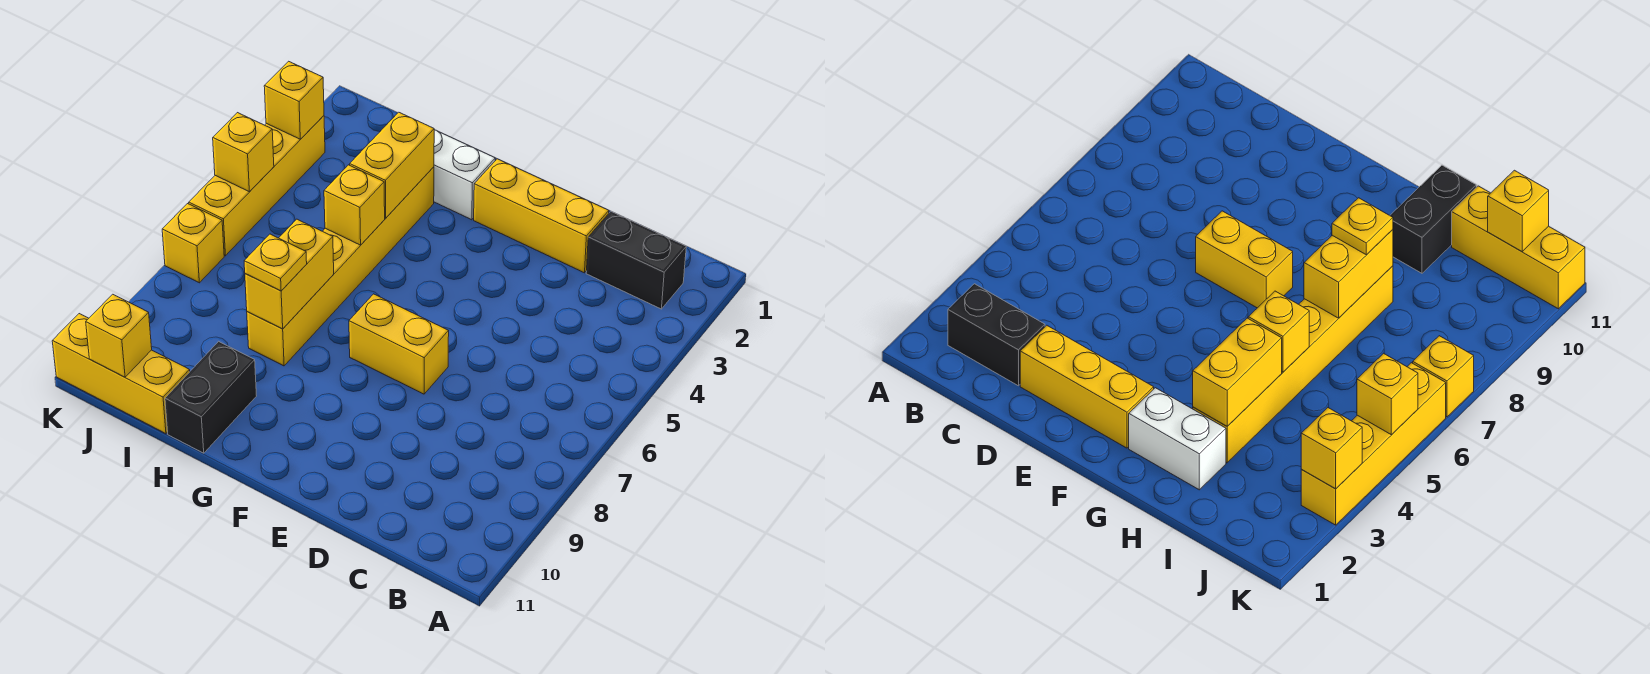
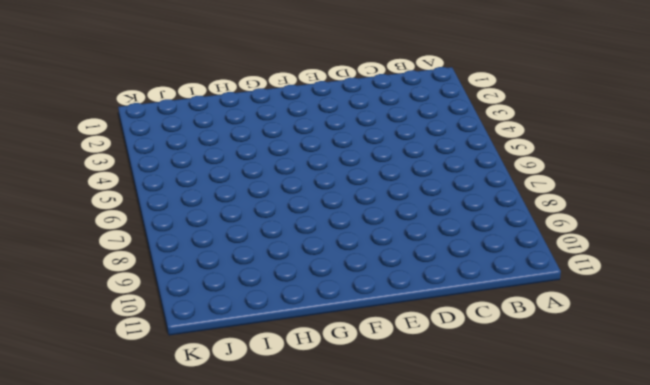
none -> black brick B2:C2 level 1
none -> yellow brick D2:F2 level 1
none -> yellow brick E7:F7 level 1

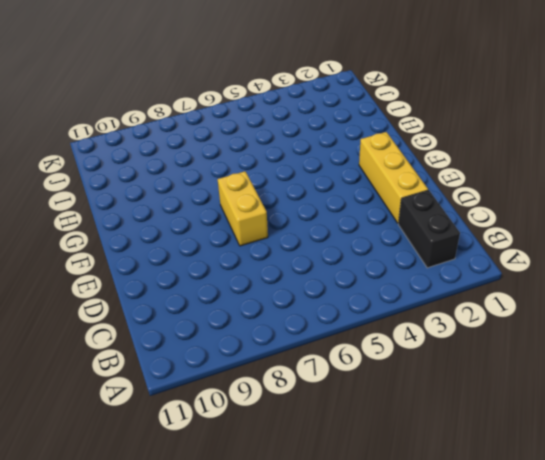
none -> white brick G2:H2 level 1
none -> yellow brick H3:H8 level 1
none -> black brick H10:H11 level 1

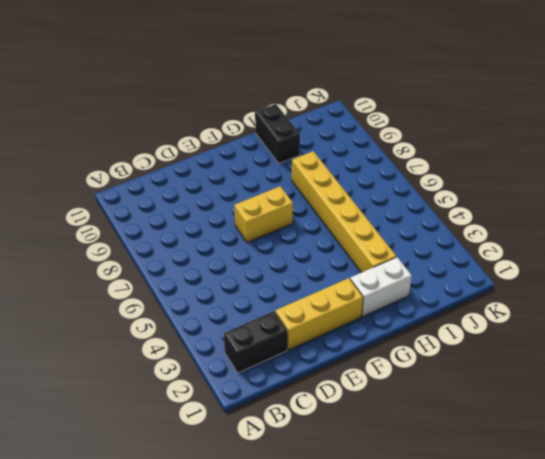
none -> yellow brick I11:K11 level 1
none -> yellow brick K3:K6 level 1
none -> yellow brick K7 level 1

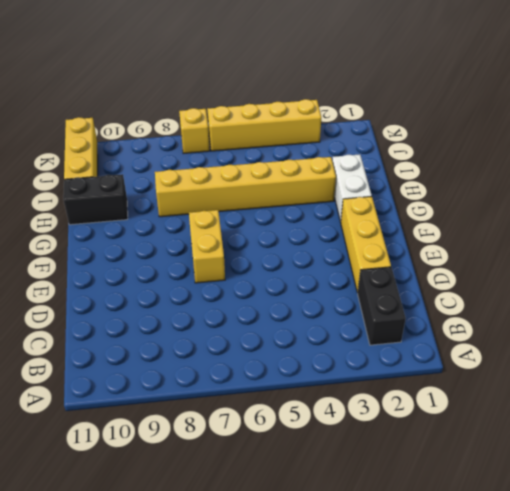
none -> yellow brick H3:H4 level 2
none -> yellow brick H5 level 2
none -> yellow brick H7:H8 level 2

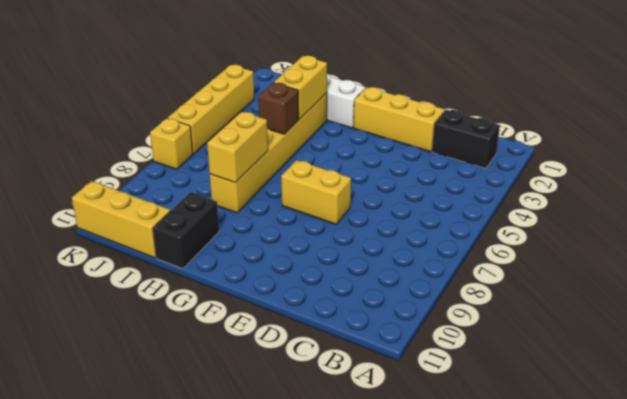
brown brick H5 level 2 -> yellow brick H5 level 2
none -> yellow brick J11 level 2
none -> yellow brick K3 level 2
none -> yellow brick K5 level 2

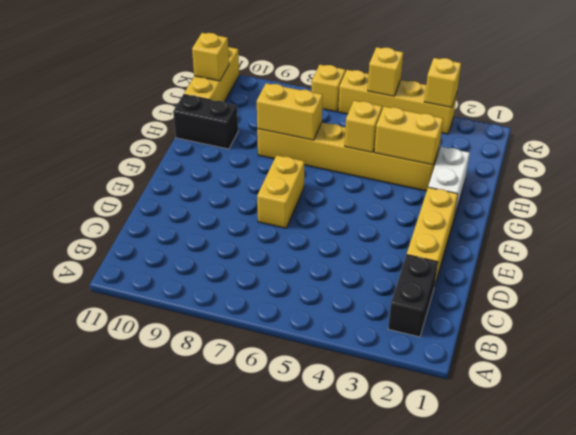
none -> yellow plate H8 level 3

